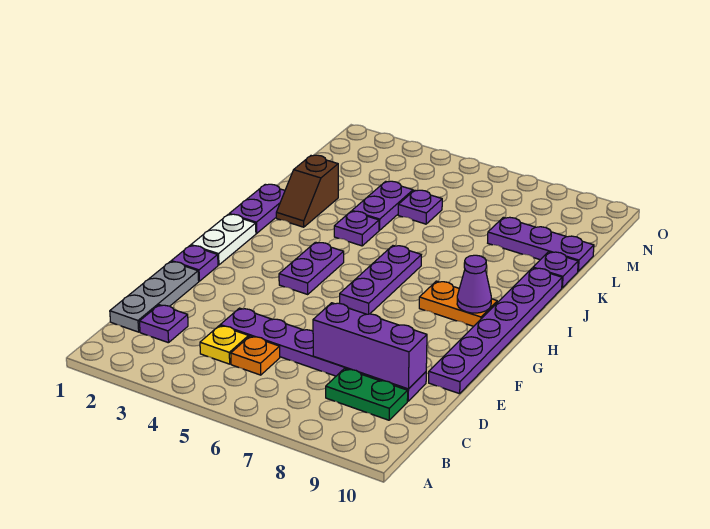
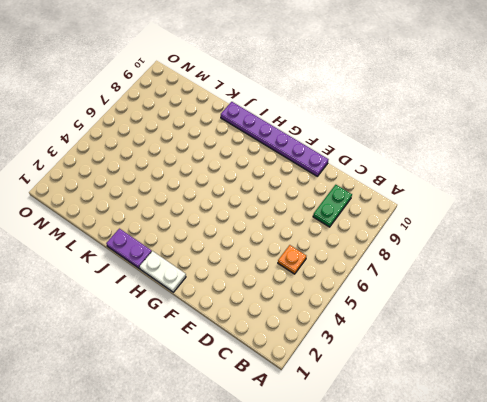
none -> grey plate C1:E1 level 1
none -> purple plate C2 level 1
none -> yellow plate C4 level 1

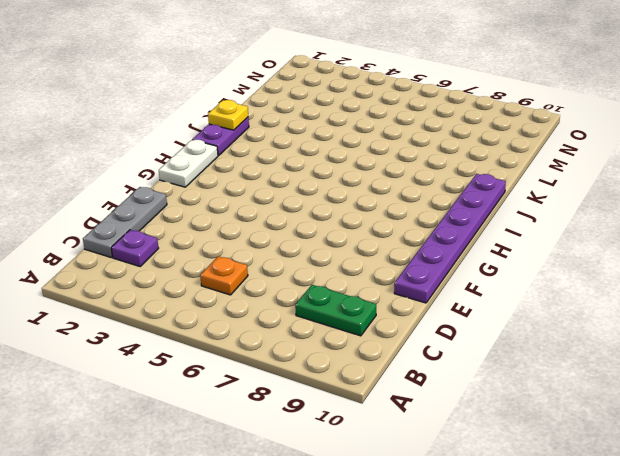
yellow plate J1 level 2 -> yellow plate C4 level 1
none -> purple plate D4:D9 level 1
none -> purple plate F1 level 1
none -> purple plate G4:H4 level 1

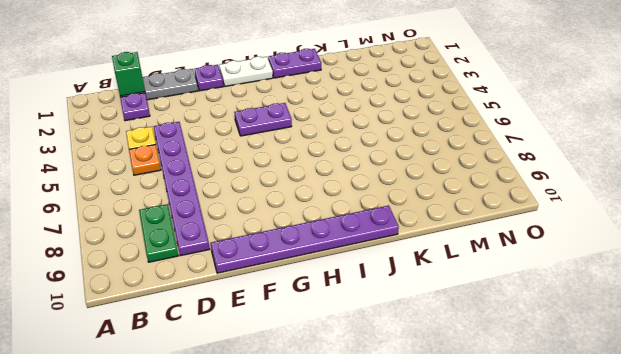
green brick C1 level 2 -> none
none -> purple plate G6:I6 level 1
none -> orange plate H8:H9 level 1
none -> brown slope J2:K2 level 1 top K

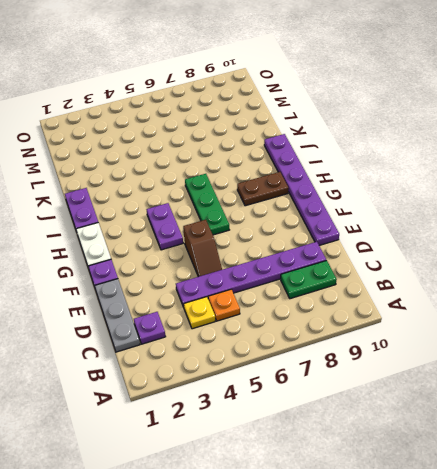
brown slope E5:F5 level 1 top F -> brown slope J2:K2 level 1 top K
green plate G6:I6 level 1 -> purple plate G6:I6 level 1
brown plate H8:H9 level 1 -> orange plate H8:H9 level 1
none -> purple plate J4 level 1
none -> purple plate K4:L4 level 1
none -> purple plate K10 level 1

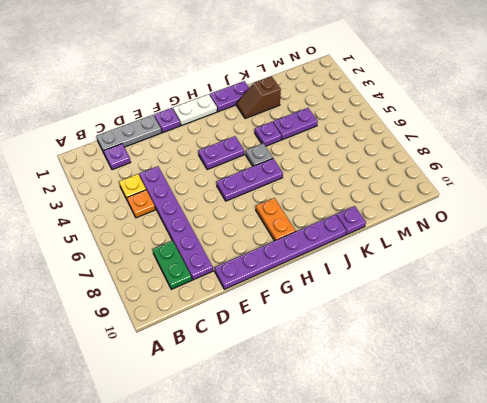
grey plate I5 level 1 -> none
none -> purple plate L5 level 1
none -> purple plate L8:L10 level 1
none -> purple brick D7:D9 level 2

